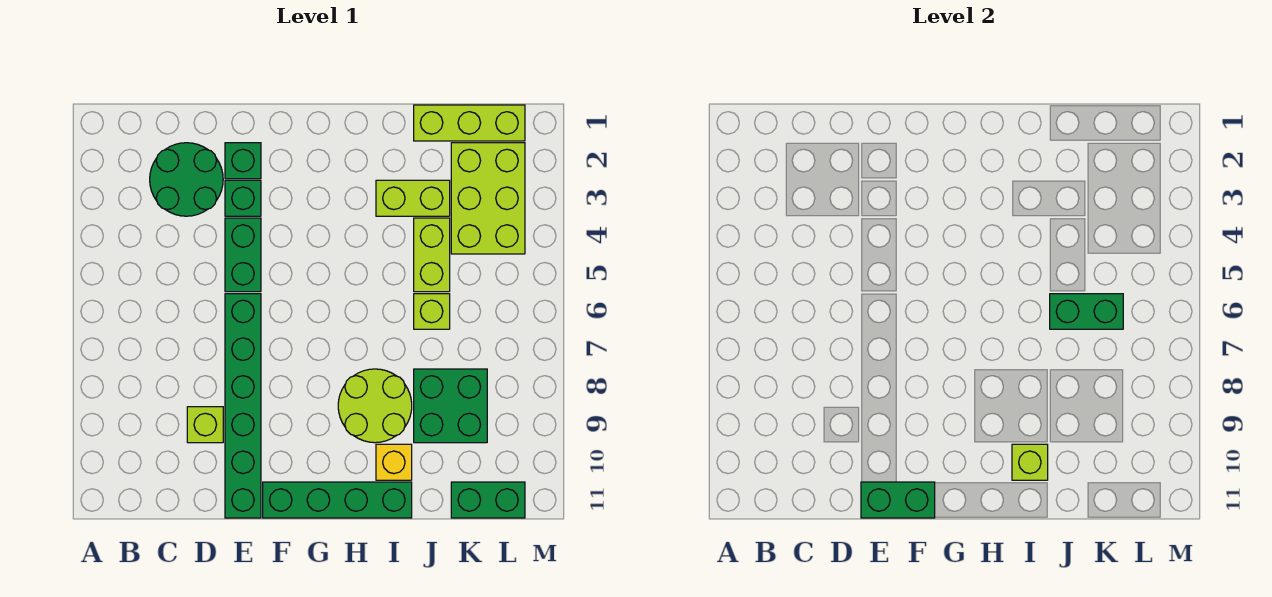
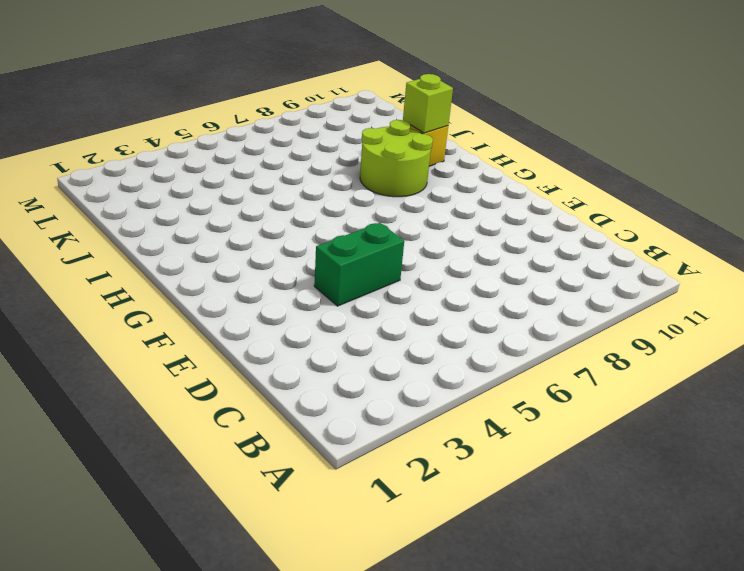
none -> green round brick C2:D3 level 1
none -> lime brick D9 level 1
none -> green brick E2 level 1

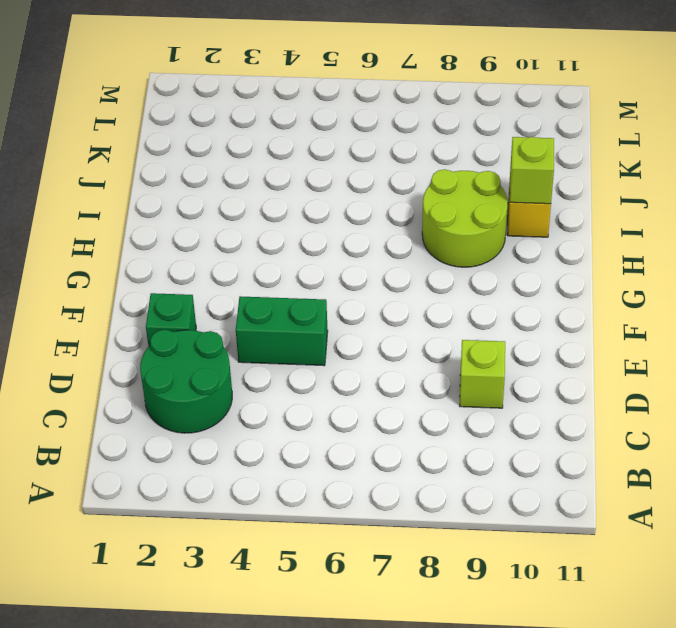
none -> green brick E3 level 1
none -> green brick E6:E11 level 1
none -> green brick F11:I11 level 1

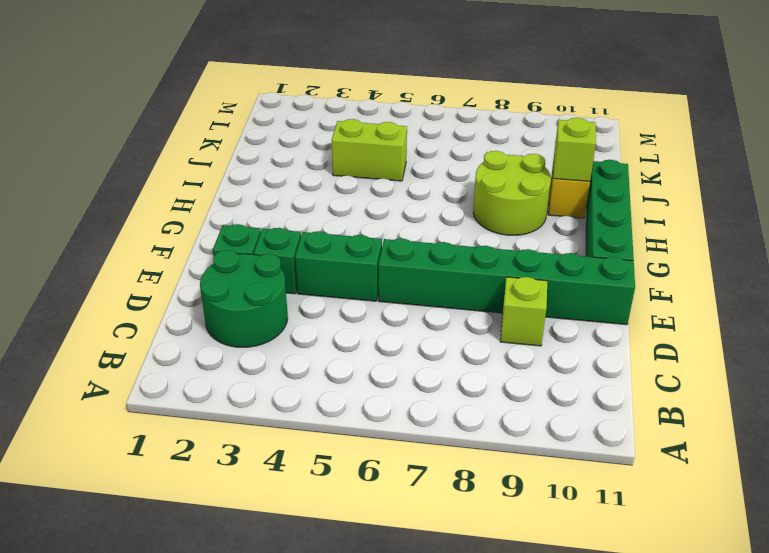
none -> lime brick I3:J3 level 1
none -> lime brick J1:L1 level 1
none -> lime brick J6 level 1

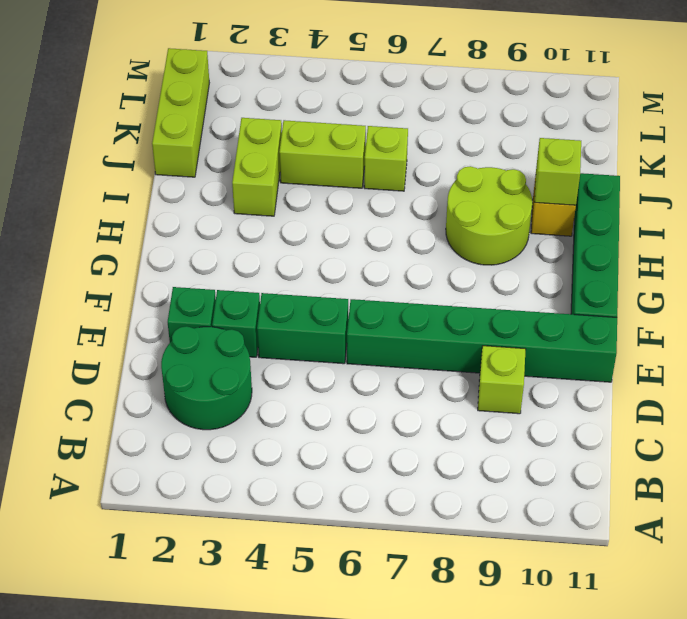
none -> green brick J8:K9 level 1
none -> lime brick K2:L4 level 1
none -> green brick K11:L11 level 1

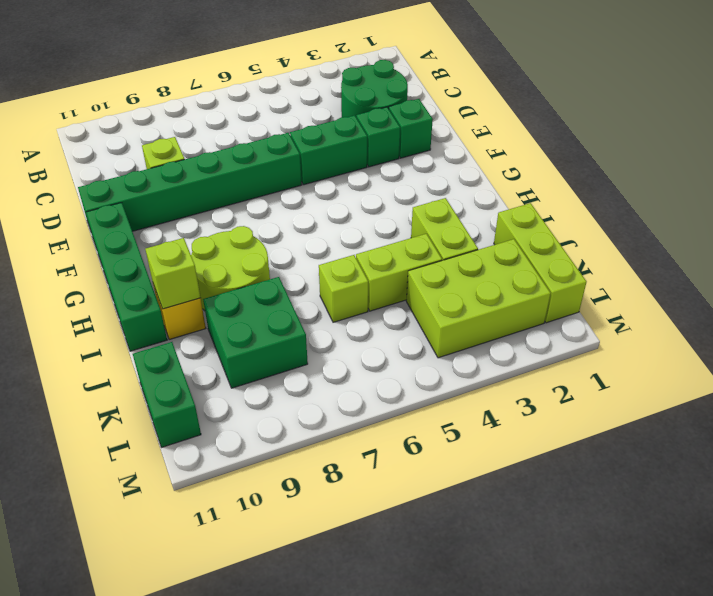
none -> green brick E11:F11 level 2
none -> green brick J6:K6 level 2

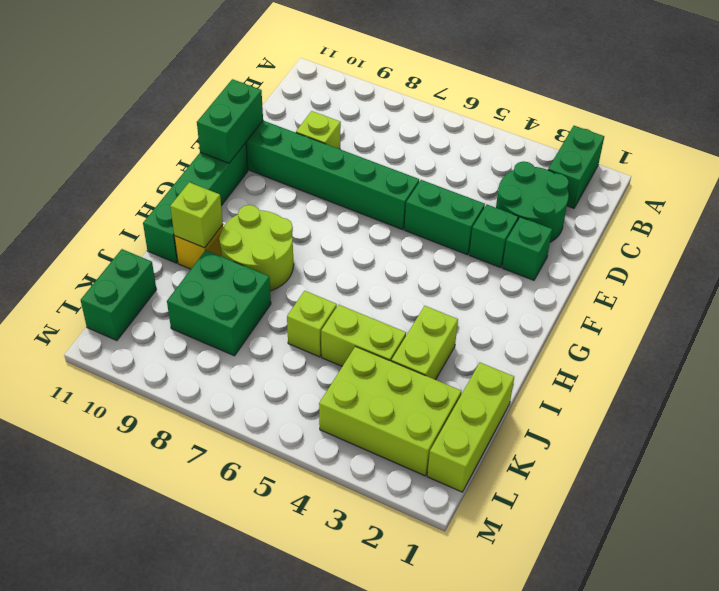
green brick A2:B2 level 1 -> green brick J6:K6 level 2

